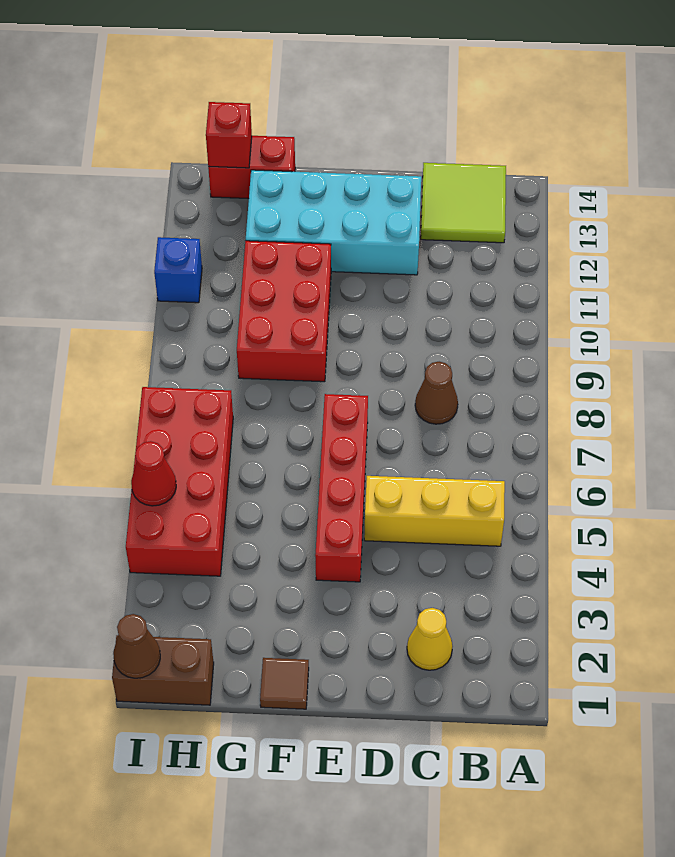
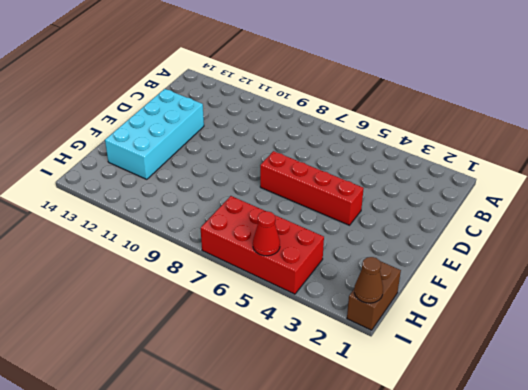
none -> yellow brick B5:D5 level 1
none -> lime tile B13:C14 level 1
none -> yellow cone C2 level 1

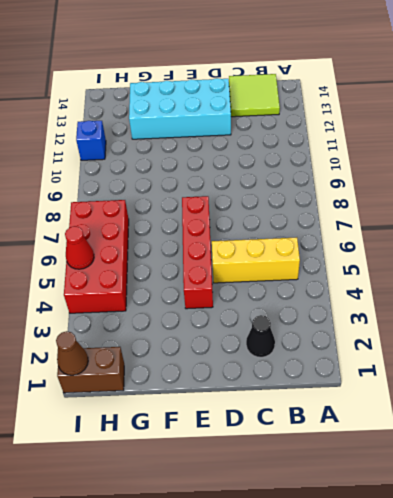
black cone C2 level 1 -> yellow cone C2 level 1
none -> brown cone C8 level 1
none -> brown tile F1 level 1
none -> red brick F9:G11 level 1

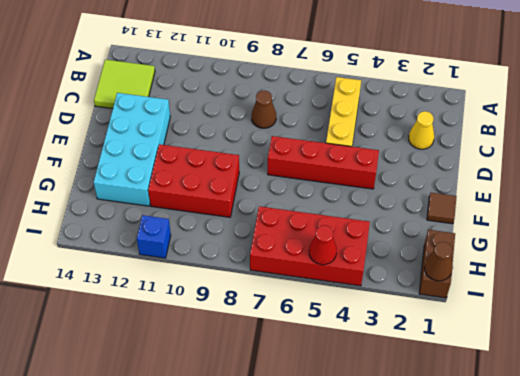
none -> red brick G14:H14 level 1
none -> red brick H14 level 2

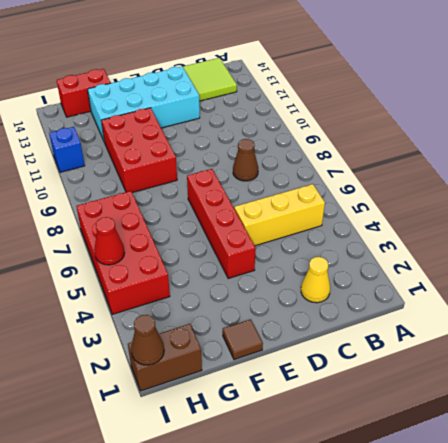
none -> red brick H14 level 2

